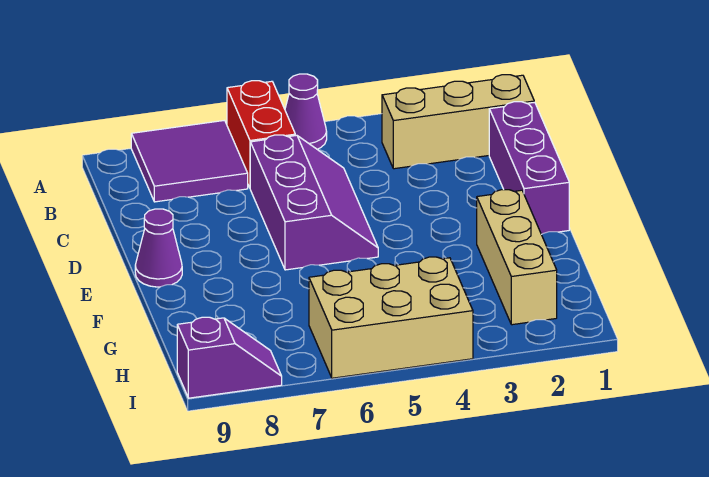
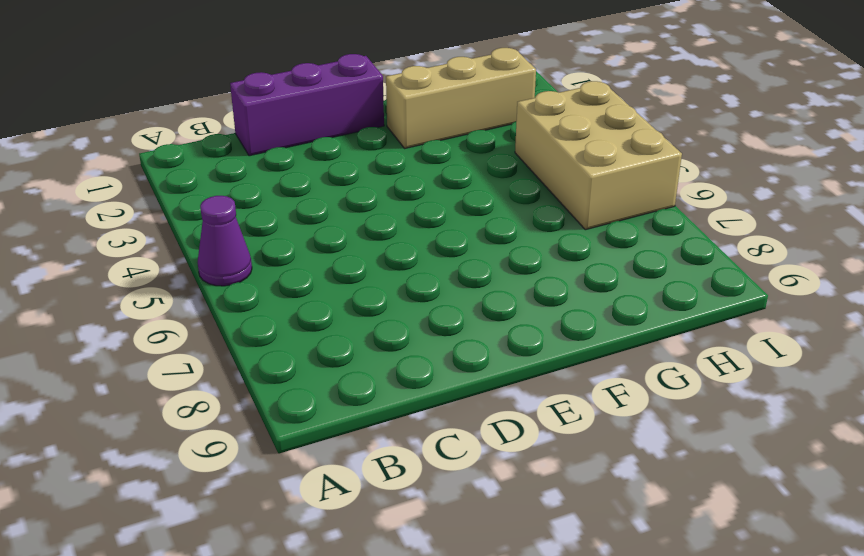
none -> red brick A6:B6 level 1
none -> purple tile A7:B8 level 1

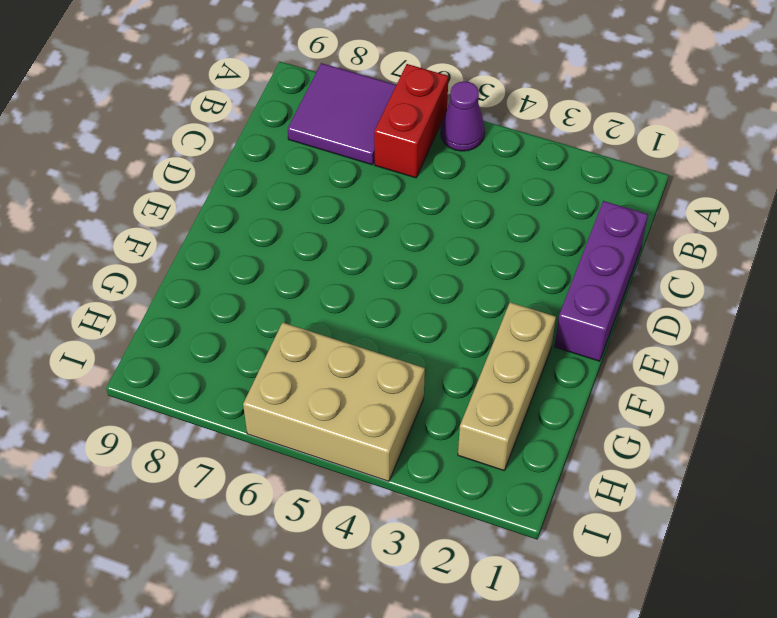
none -> tan brick B1:B3 level 1
none -> purple slope C5:E6 level 1 top 6

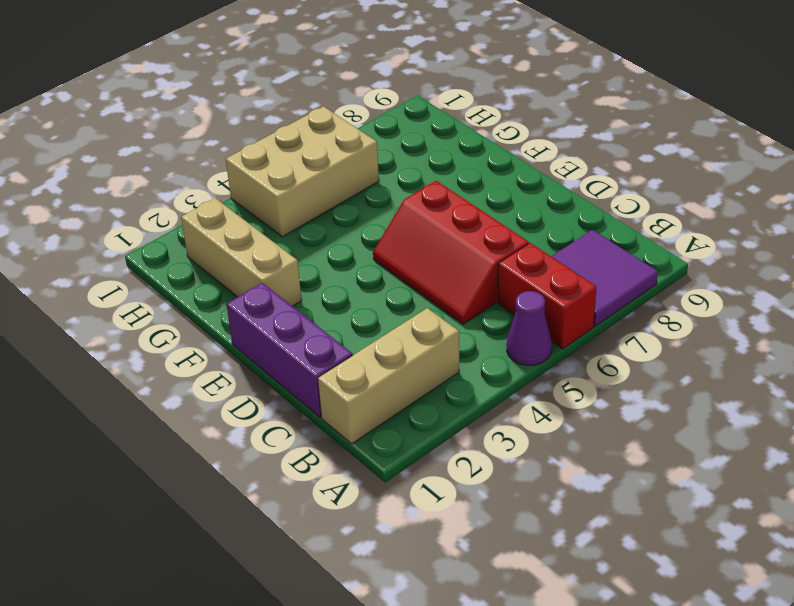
red slope C5:E6 level 1 top 6 -> purple slope C5:E6 level 1 top 6
none -> purple cone E9 level 1
none -> purple slope I8:I9 level 1 top 9

